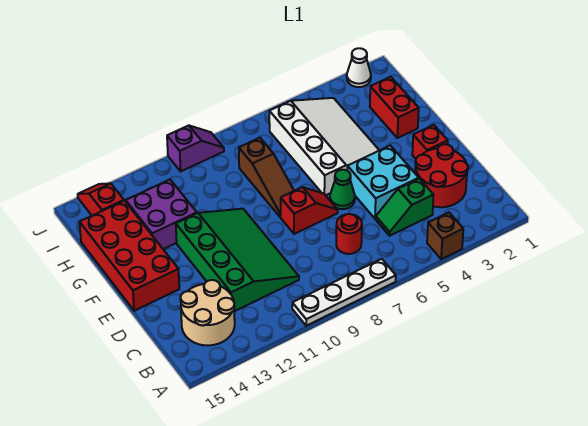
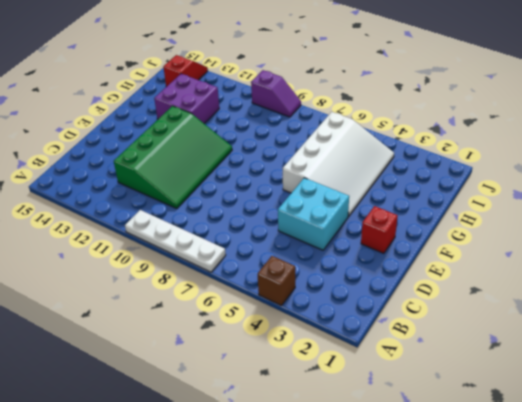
none -> tan round brick B13:C14 level 1
none -> red round brick C2:D3 level 1
none -> green slope C4:C5 level 1 top 4

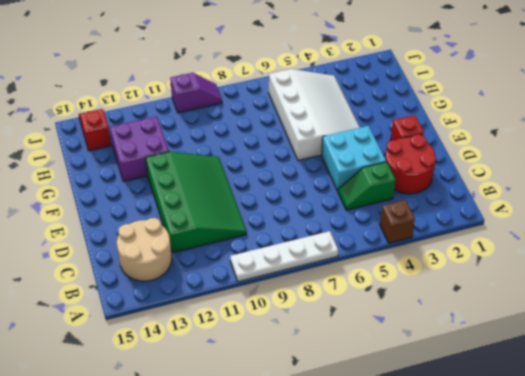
none -> red round brick C7 level 1
none -> green cone E6 level 1
none -> red slope E7:E8 level 1 top 8

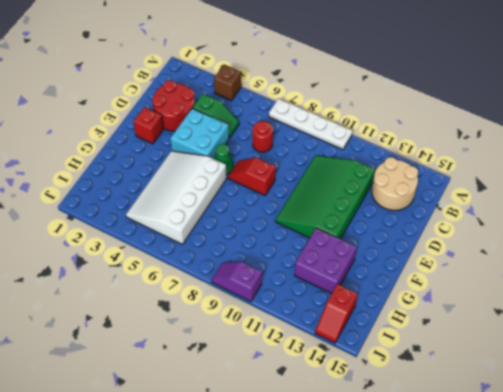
none -> red brick E14:H15 level 1
none -> brown slope F8:H8 level 1 top H
none -> red brick G2:H2 level 1

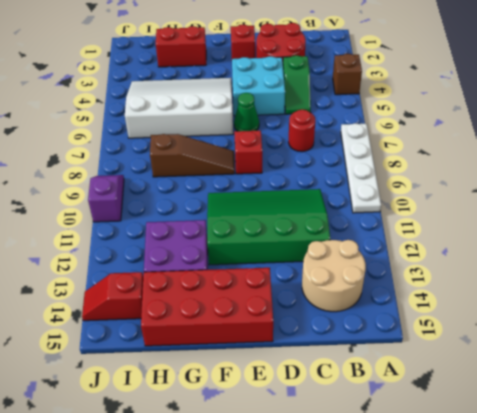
none -> white cone J2 level 1

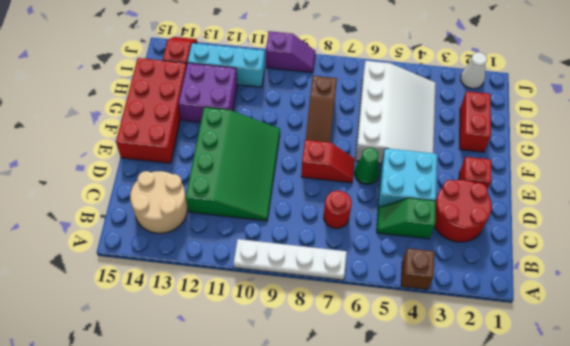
cyan brick I11:I13 level 1 -> none

